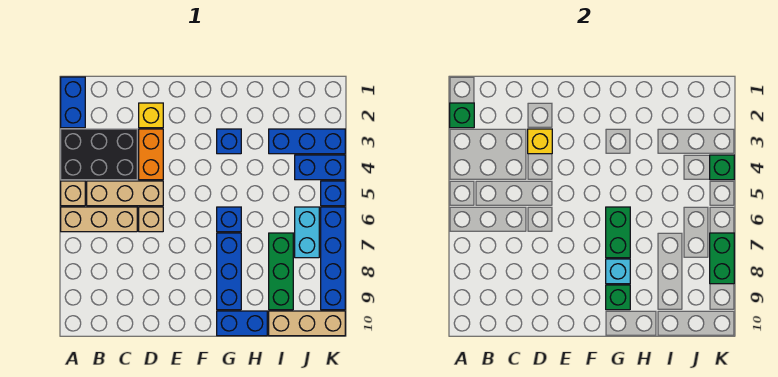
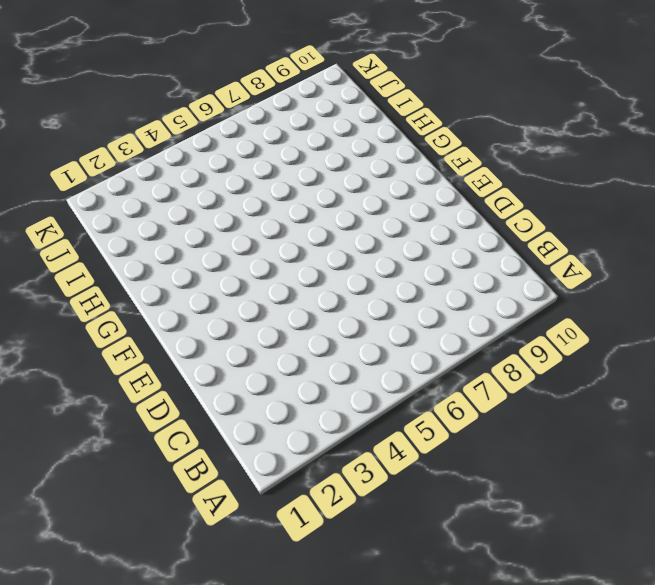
none -> blue brick A1:A2 level 1
none -> black brick A3:C4 level 1
none -> tan brick A5 level 1

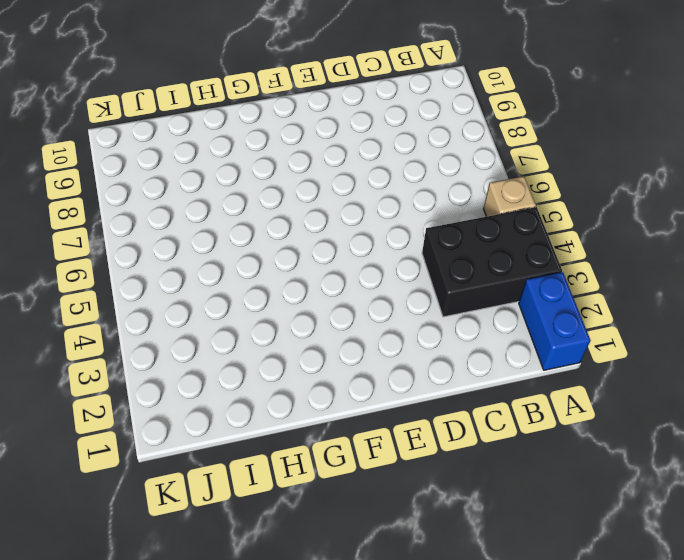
none -> tan brick A6:C6 level 1
none -> tan brick B5:D5 level 1
none -> yellow brick D2 level 1

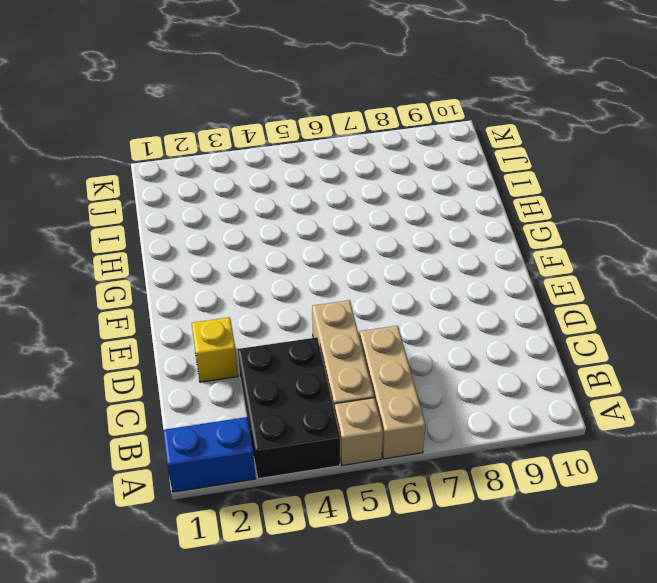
none -> orange brick D3:D4 level 1
none -> tan brick D6 level 1
none -> blue brick G3 level 1

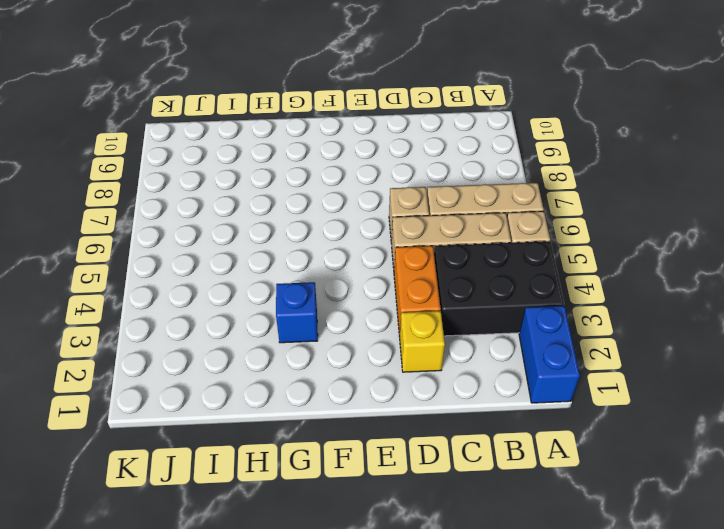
none -> blue brick G6 level 1
none -> blue brick G7:G9 level 1
none -> blue brick G10:H10 level 1

